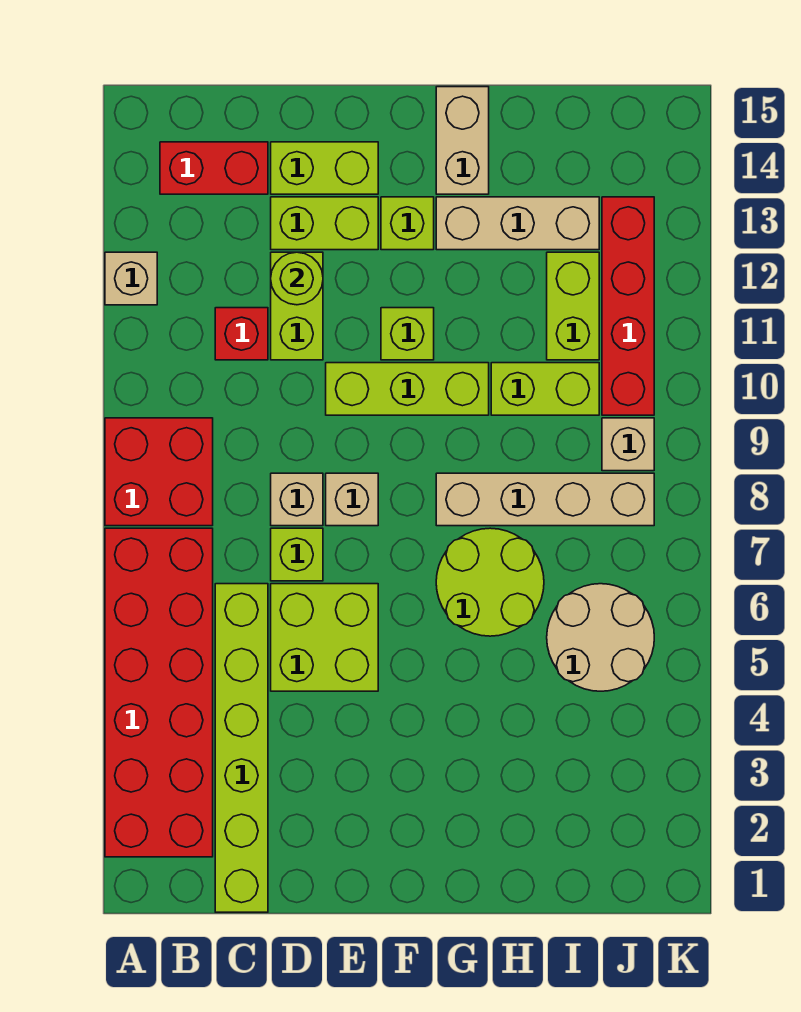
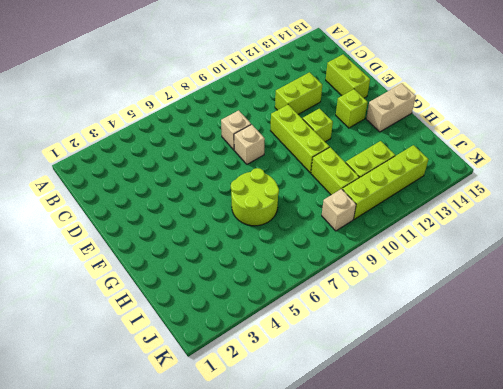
lime brick J10:J13 level 1 -> red brick J10:J13 level 1
none -> red brick A2:B7 level 1
none -> red brick A8:B9 level 1
none -> tan brick A12 level 1

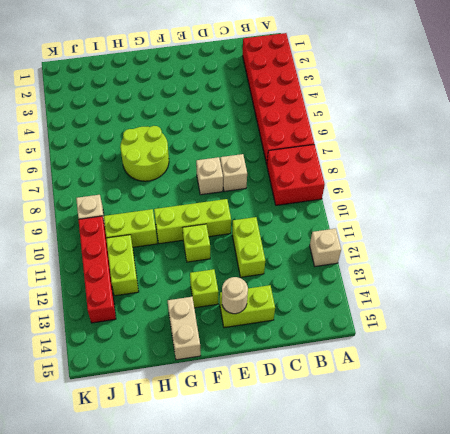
tan round brick E14 level 2 -> none
none -> red brick B14:C14 level 1
none -> lime brick C1:C6 level 1
none -> red brick C11 level 1

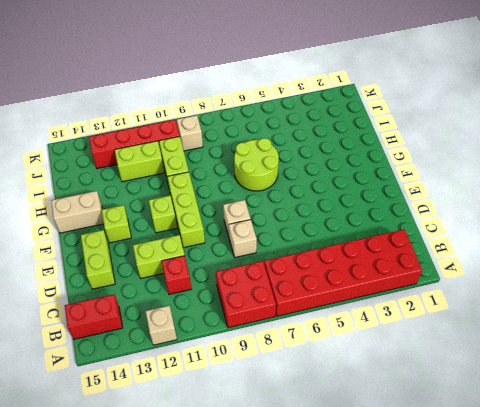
red brick B14:B15 level 1 -> red brick B14:C14 level 1
none -> lime brick C1:C6 level 1
none -> lime brick D5:E6 level 1
none -> lime brick D7 level 1

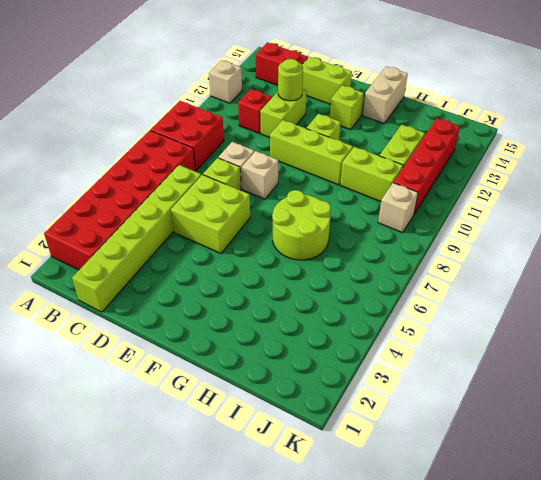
none -> lime brick D13:E13 level 1
none -> tan brick G8:J8 level 1
none -> tan brick G13:I13 level 1

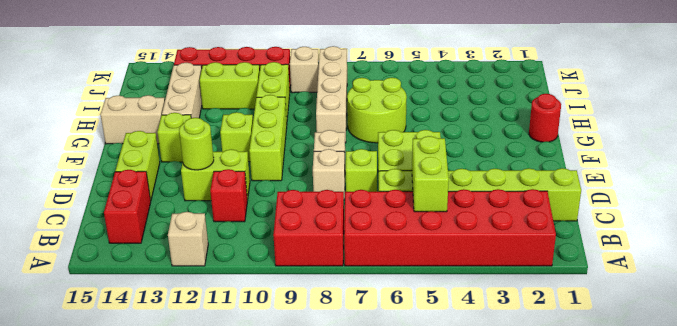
lime brick B5:C5 level 2 -> lime brick D13:E13 level 1
red round brick G1 level 1 -> none
none -> tan round brick I5:J6 level 1

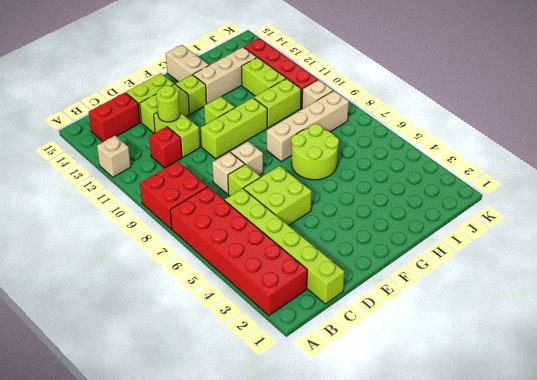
none -> tan round brick I5:J6 level 1

